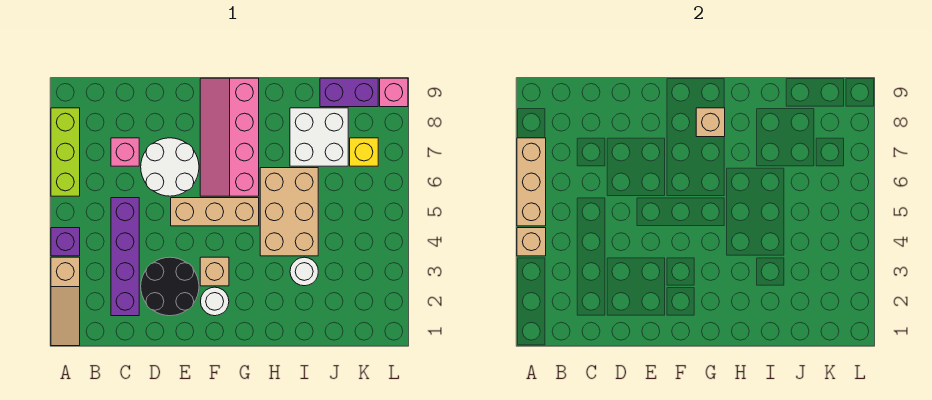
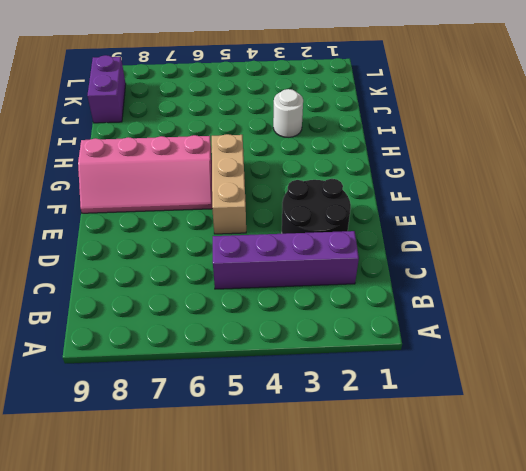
none -> tan slope A1:A3 level 1 top 3
none -> purple brick A4 level 1
none -> lime brick A6:A8 level 1

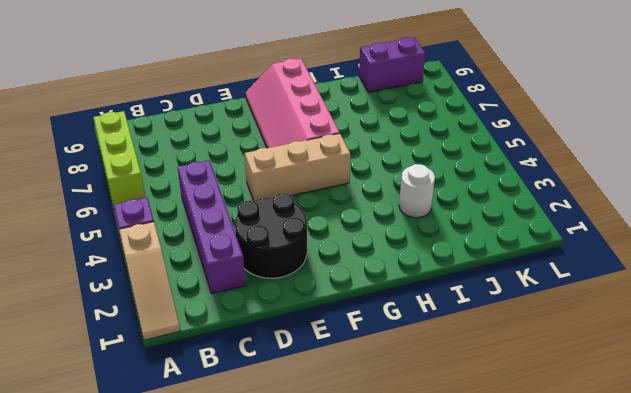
none -> pink brick C7 level 1
none -> white round brick D6:E7 level 1
none -> white round brick F2 level 1

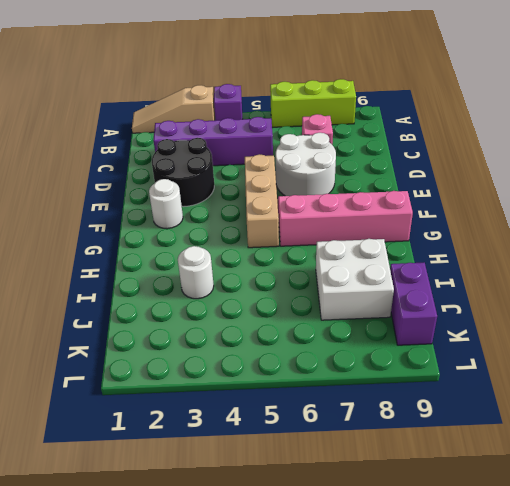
none -> tan brick F3 level 1
none -> tan brick H4:I6 level 1
none -> yellow brick K7 level 1

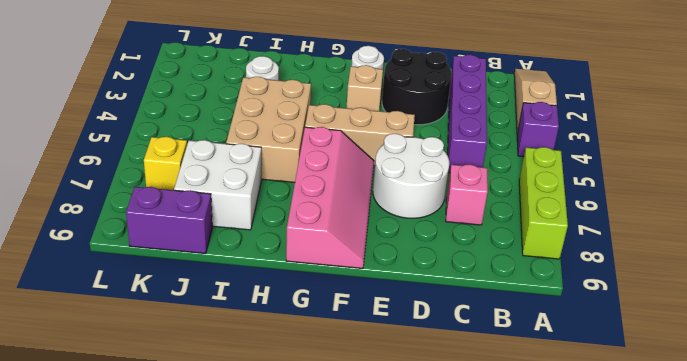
none -> pink brick L9 level 1
none -> tan brick A4 level 2
none -> tan brick A5:A7 level 2

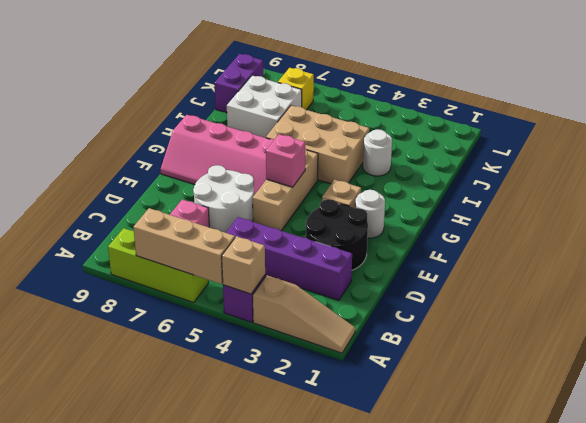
pink brick F5 level 2 -> pink brick L9 level 1
none -> tan brick G8 level 2

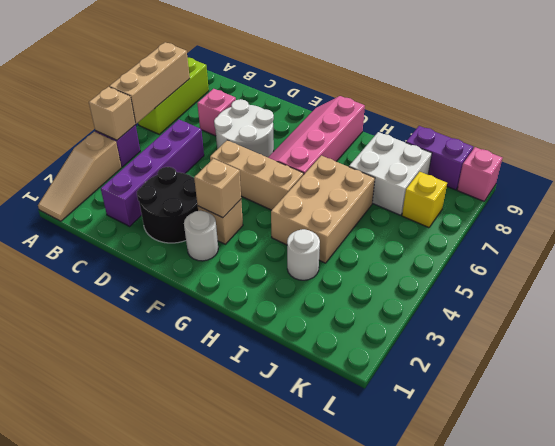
tan brick F3 level 2 -> tan brick G8 level 2

